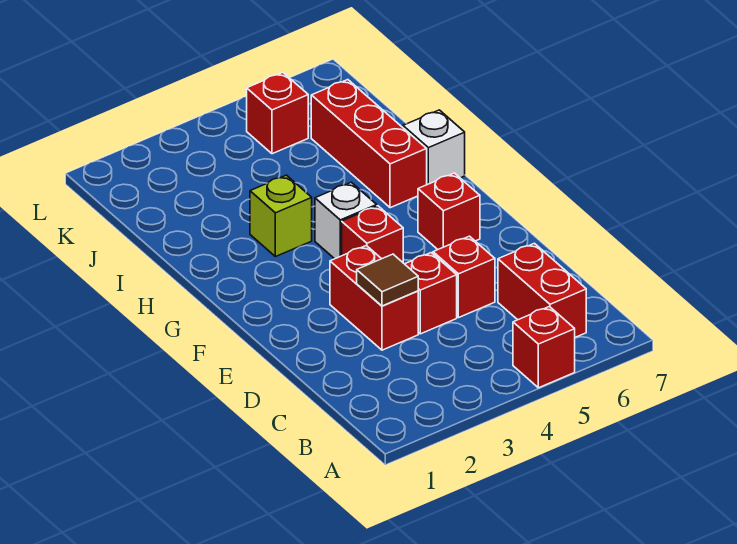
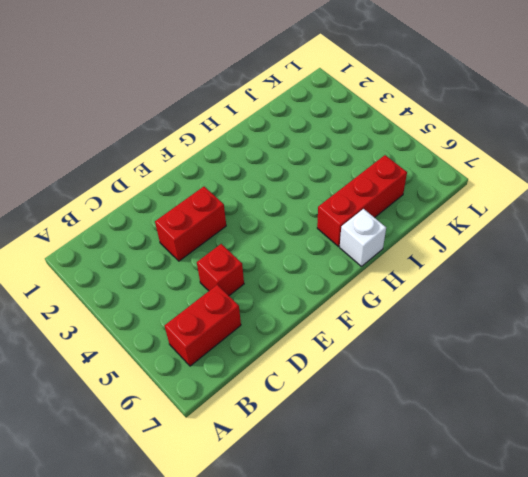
none -> red brick A5 level 1
none -> red brick D4 level 1
none -> red brick F4 level 1

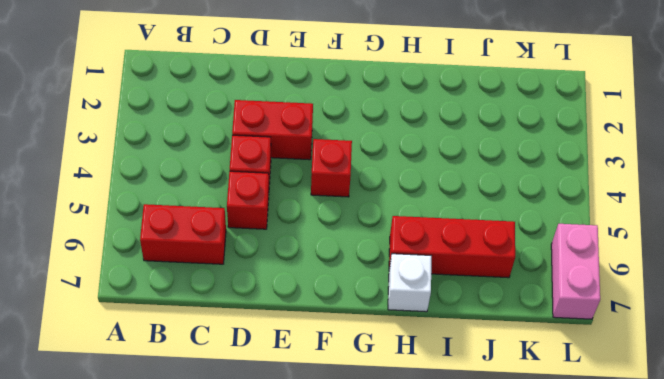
pink brick L6:L7 level 1 -> none
none -> red brick A5 level 1
none -> red brick F6 level 1
none -> white brick G4 level 1

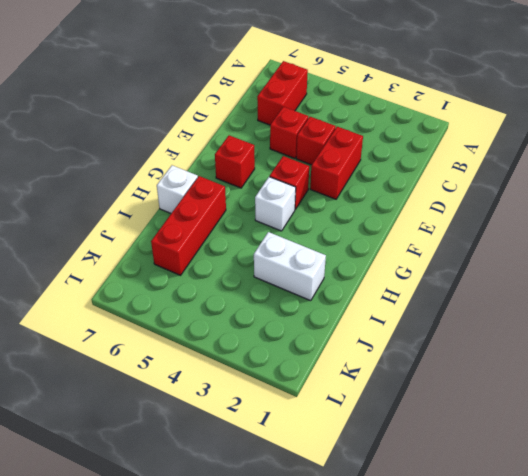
white brick I2:I3 level 1 -> none
none -> red brick A5 level 1
none -> lime brick H3 level 1
none -> red brick K5 level 1

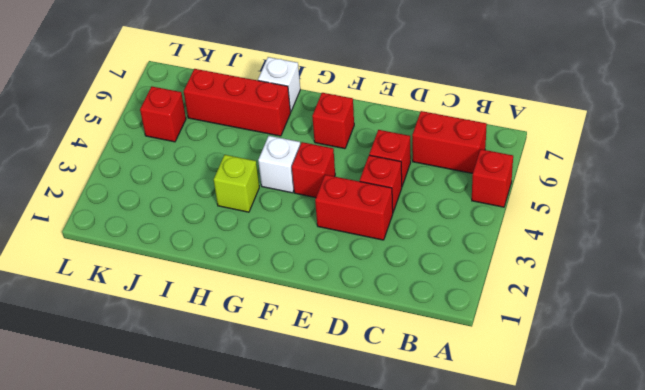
none -> brown tile D3 level 2

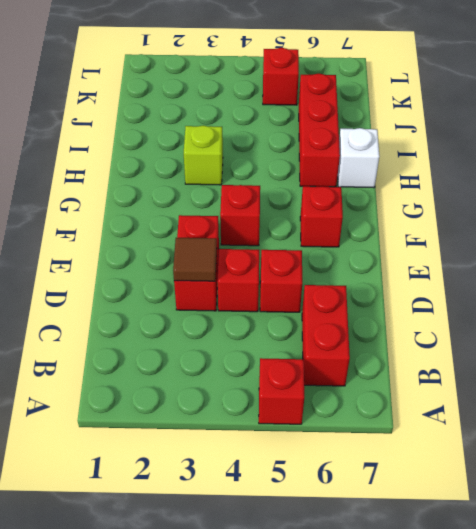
none -> white brick G4 level 1

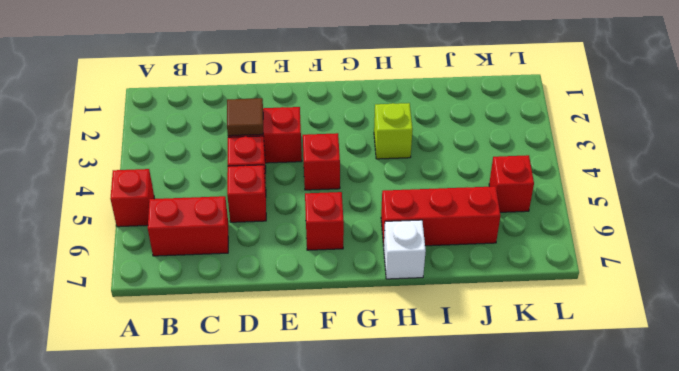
none -> white brick G4 level 1

